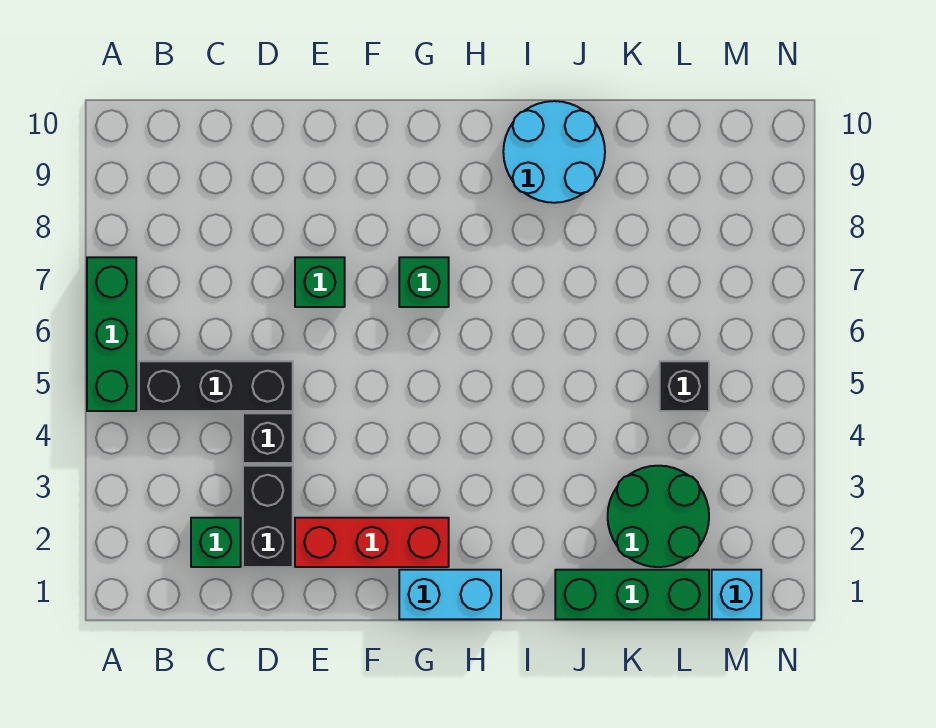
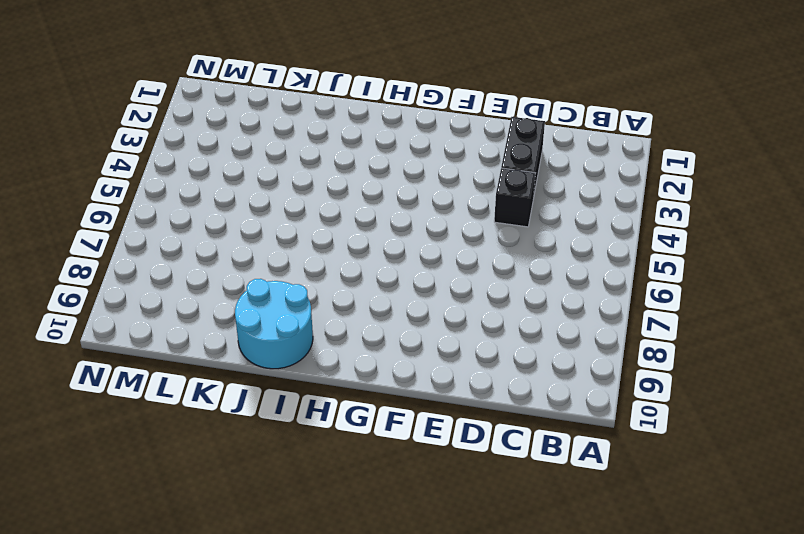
none -> green brick A5:A7 level 1
none -> black brick B5:D5 level 1
none -> green brick C2 level 1

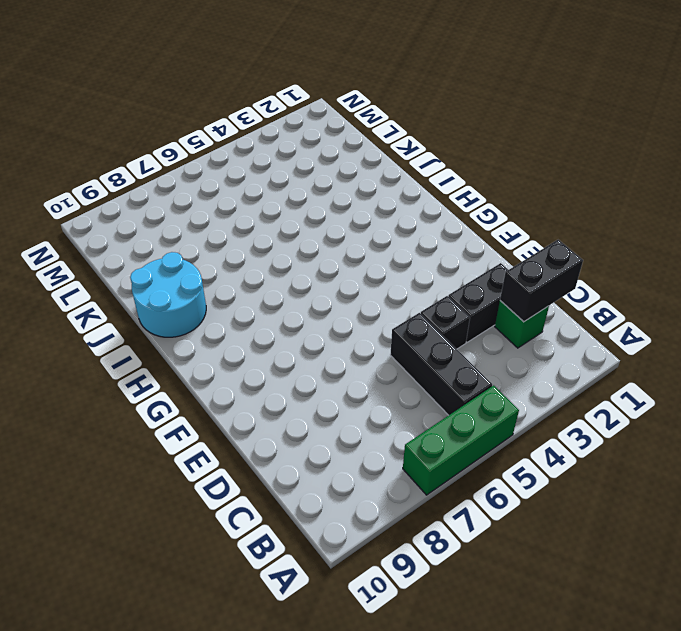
black brick C1:C2 level 2 -> none
none -> red brick E2:G2 level 1
none -> green brick E7 level 1
none -> cyan brick G1:H1 level 1

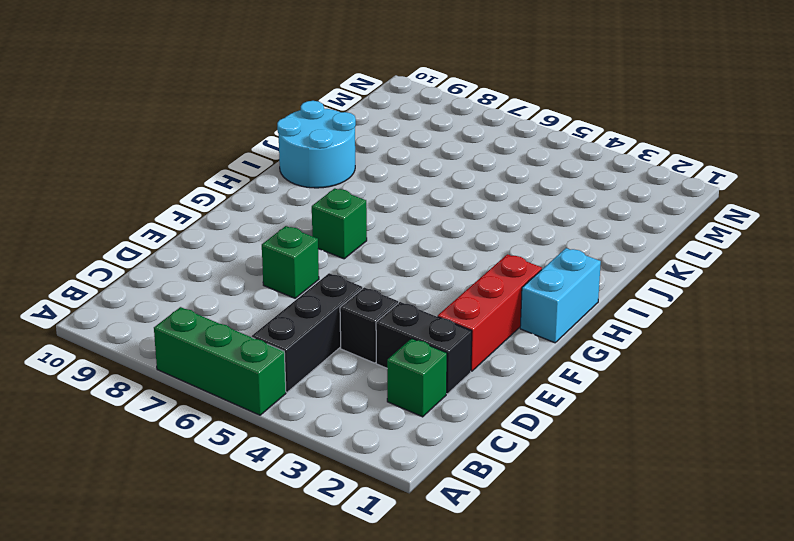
none -> green brick J1:L1 level 1
none -> green round brick K2:L3 level 1
none -> black brick L5 level 1

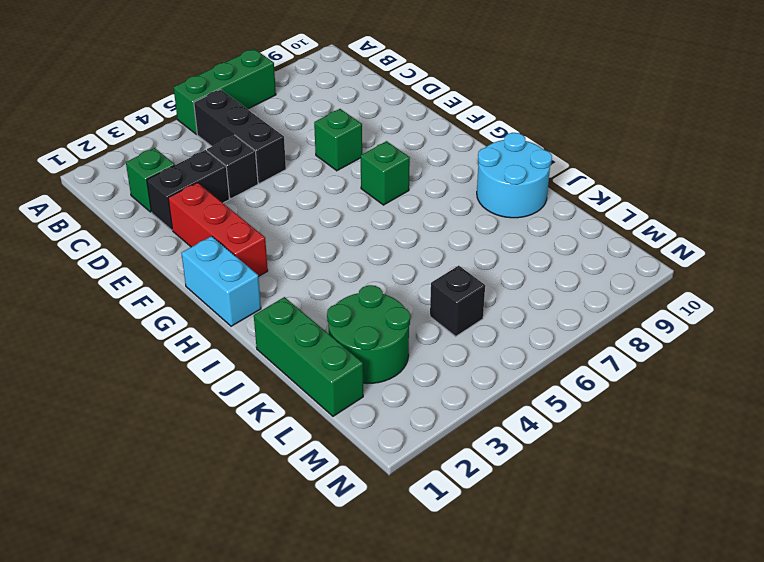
none -> cyan brick M1 level 1

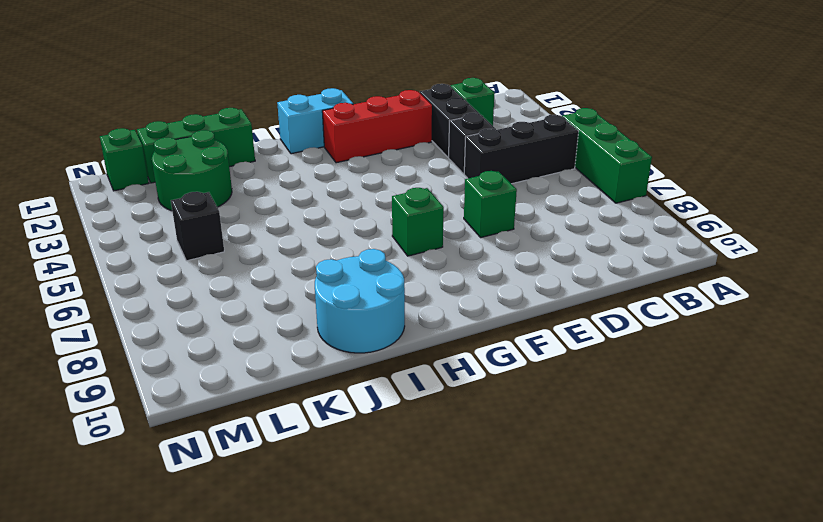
green brick M1 level 1 -> cyan brick M1 level 1

